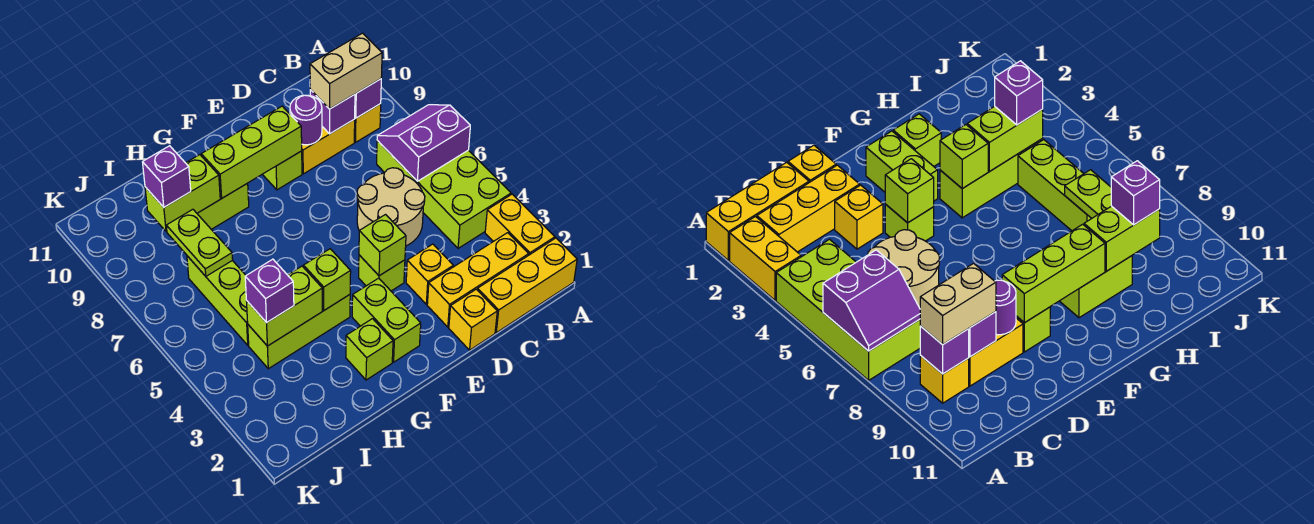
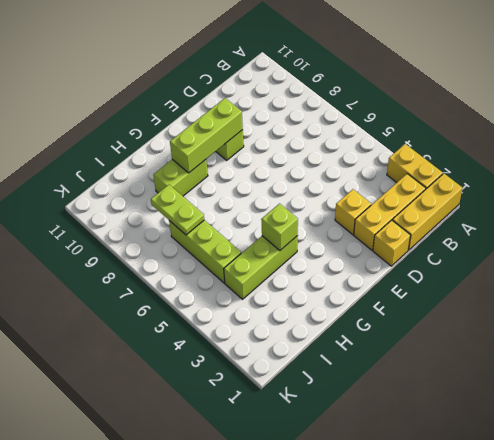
none -> lime brick A4:B7 level 1
none -> yellow brick B9 level 1
none -> tan round brick C5:D6 level 1

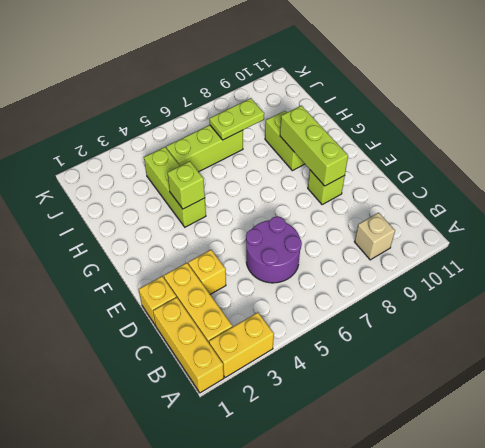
tan brick B9 level 1 -> yellow brick B9 level 1
purple round brick C5:D6 level 1 -> tan round brick C5:D6 level 1
none -> lime brick A4:B7 level 1
none -> yellow brick C9:D9 level 1
none -> lime brick E4 level 1

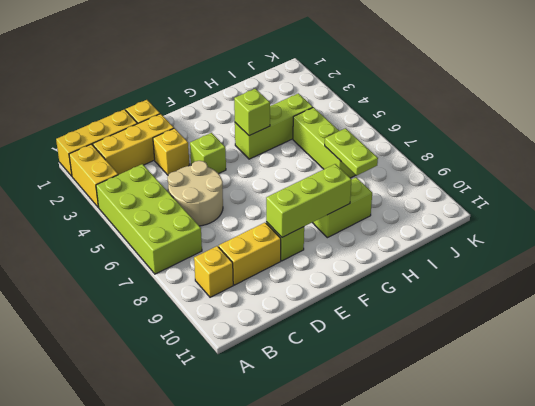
none -> lime brick F2:F3 level 1
none -> lime brick G2 level 1
none -> purple slope A6:B7 level 2 top 6

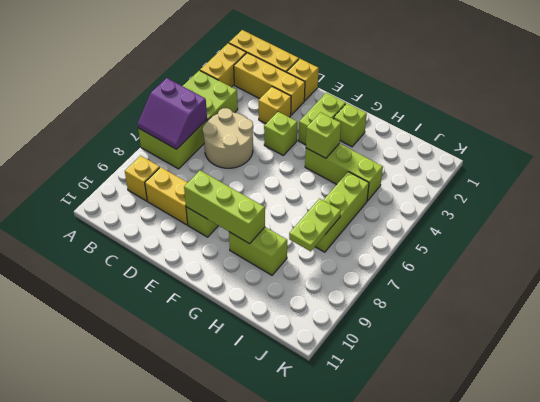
none -> purple brick B9 level 2
none -> purple brick C9 level 2
none -> purple round brick D9 level 2

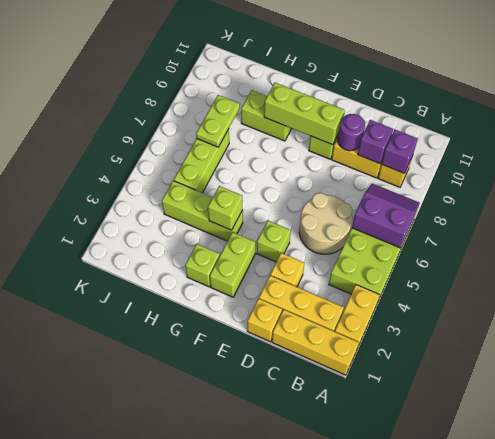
none -> lime brick E4 level 2
none -> lime brick H4:I4 level 2
none -> lime brick H9:I9 level 2

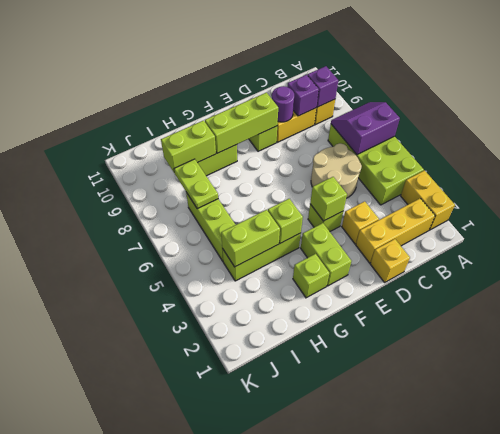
none -> yellow brick A1:C1 level 1
none -> tan brick B9:C9 level 3
none -> purple brick I4 level 3

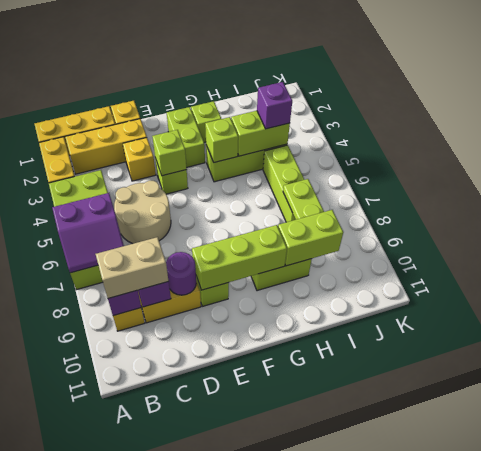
none -> purple brick I9 level 3

